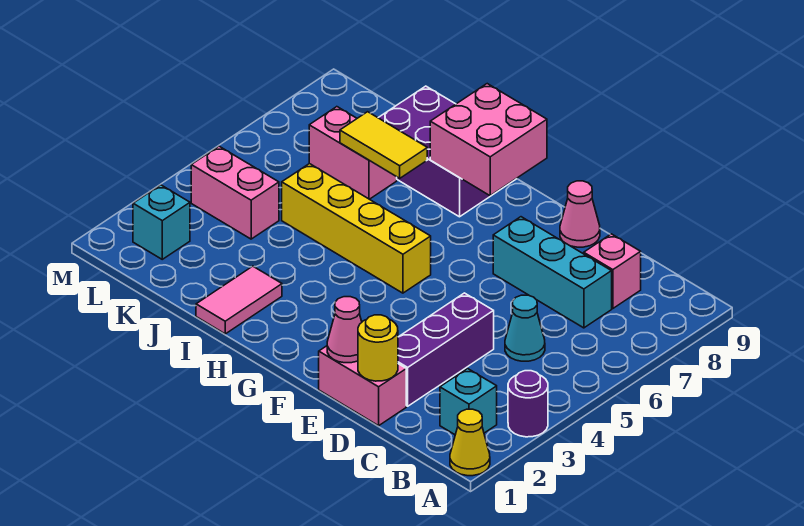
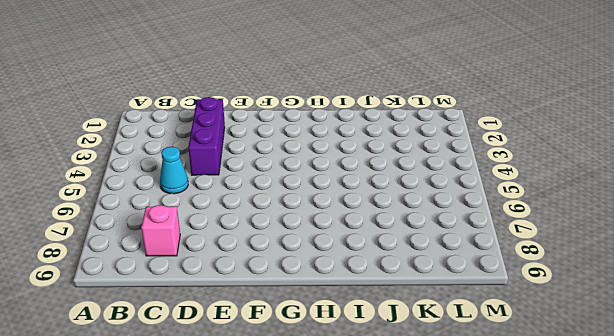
none -> yellow cone A1 level 1
none -> purple round brick A3 level 1
none -> cyan brick B2 level 1

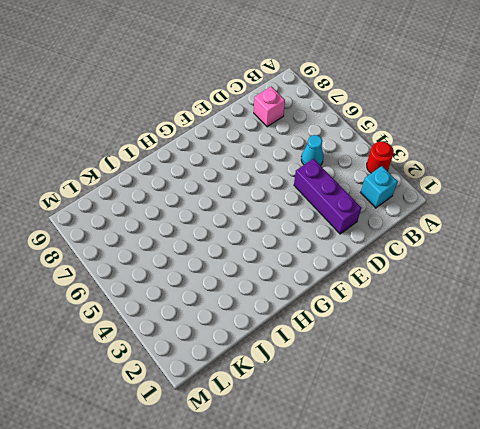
red round brick A3 level 1 -> purple round brick A3 level 1
none -> yellow cone A1 level 1
none -> cyan brick C7:E7 level 1
none -> pink brick D1:E1 level 1

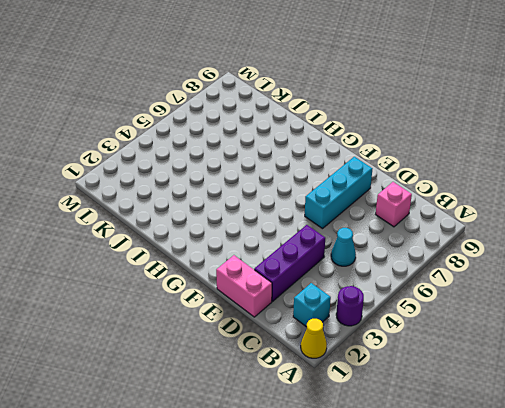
cyan brick E6:E8 level 1 -> cyan brick C7:E7 level 1
none -> pink cone E9 level 1
none -> yellow brick G5:J5 level 1
none -> purple brick H8:J9 level 1

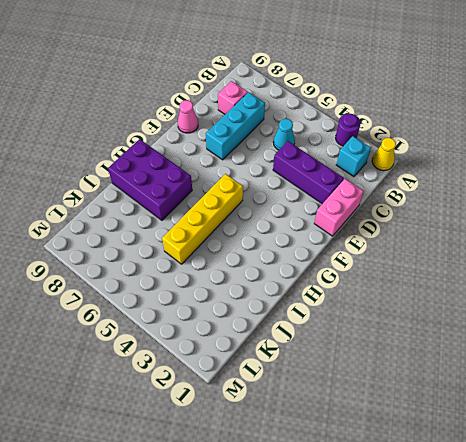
purple brick H7:I9 level 1 -> purple brick H8:J9 level 1
none -> pink tile I1:I2 level 1
none -> pink brick J7:K7 level 1
none -> pink brick K4:L4 level 1

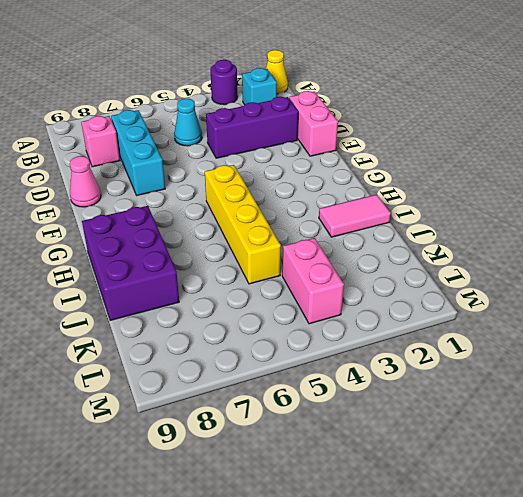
none -> pink brick J7:K7 level 1
none -> cyan brick L2 level 1
none -> yellow round brick D1 level 2

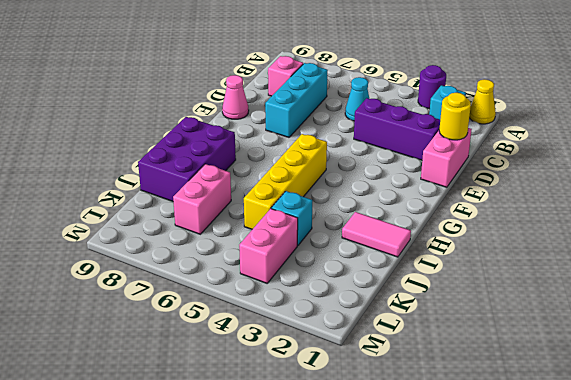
cyan brick J4 level 1 -> cyan brick L2 level 1
none -> pink cone E1 level 2
none -> pink brick G8:H9 level 2
none -> yellow tile I7:J7 level 2

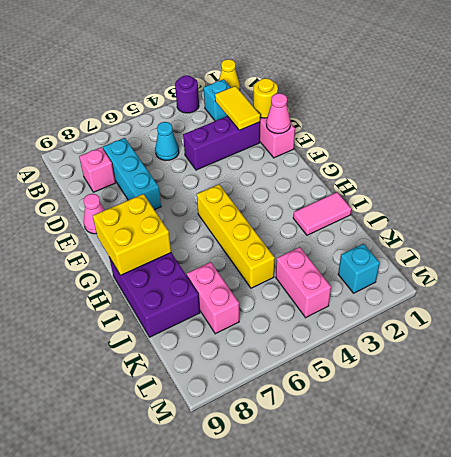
yellow tile C2:D2 level 2 -> yellow tile I7:J7 level 2
yellow brick G8:H9 level 2 -> pink brick G8:H9 level 2

